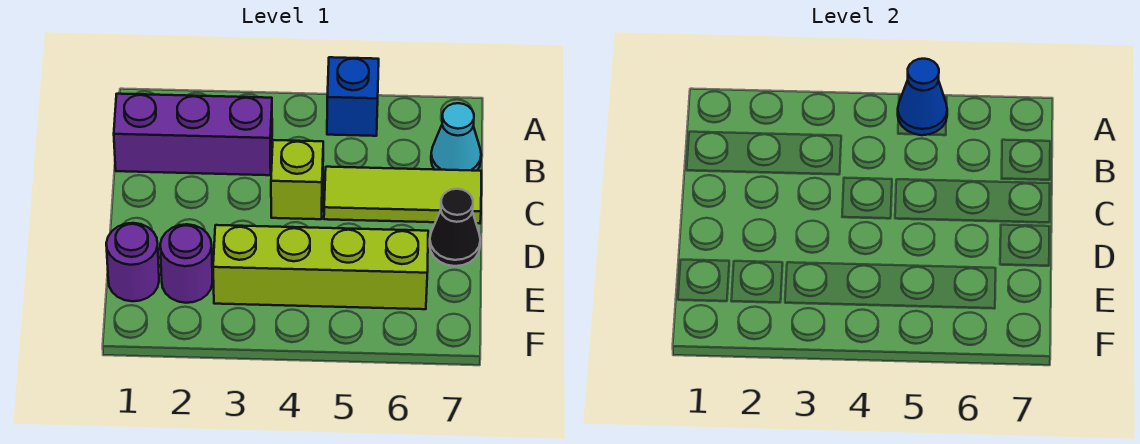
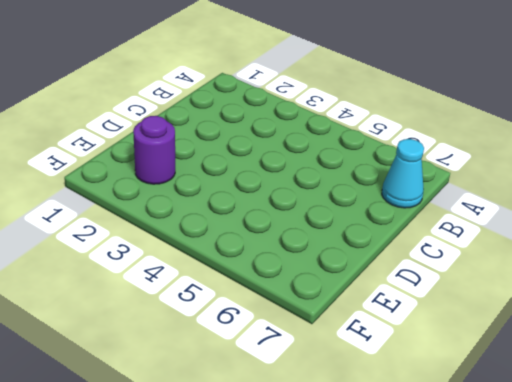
none -> blue brick A5 level 1
none -> purple brick B1:B3 level 1

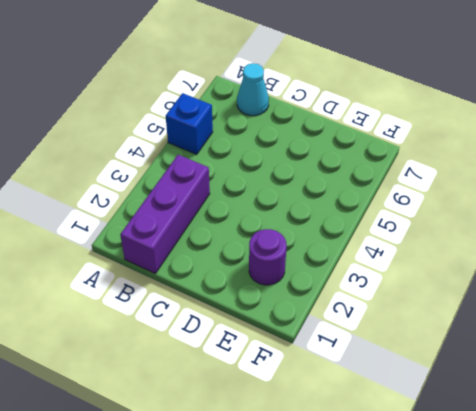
none -> lime brick C4 level 1
none -> lime tile C5:C7 level 1

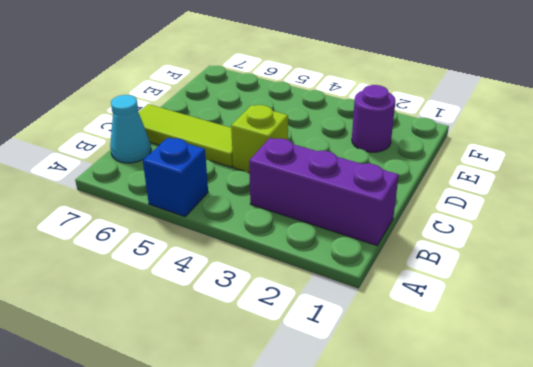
none -> black cone D7 level 1
none -> purple round brick E1 level 1

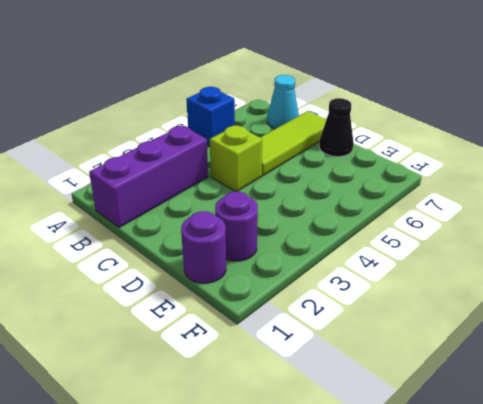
none -> lime brick E3:E6 level 1
none -> blue cone A5 level 2

